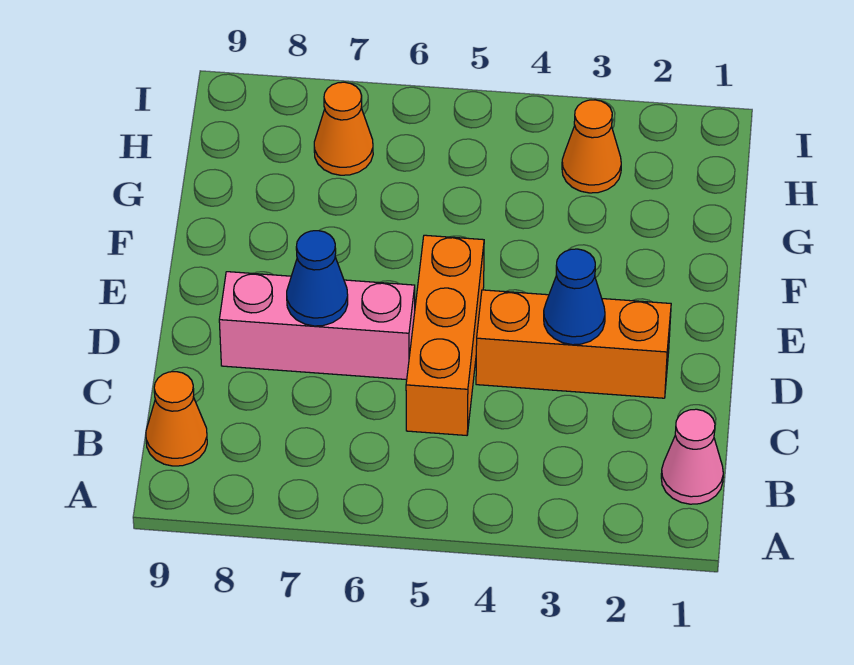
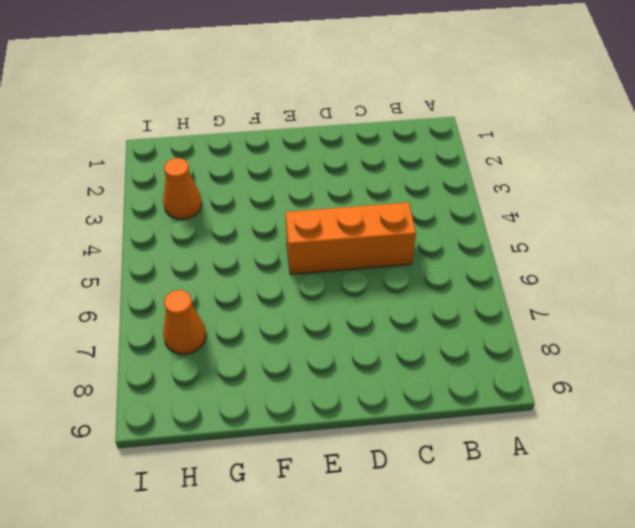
none -> pink cone B1 level 1
none -> orange cone B9 level 1

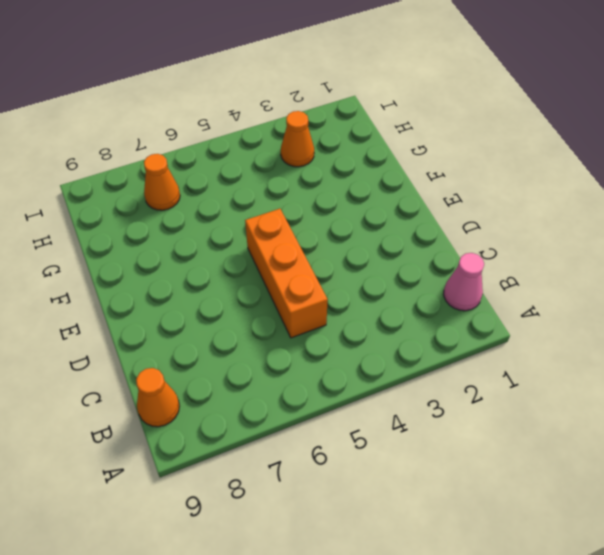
none -> orange brick D2:D4 level 1
none -> pink brick D6:D8 level 1

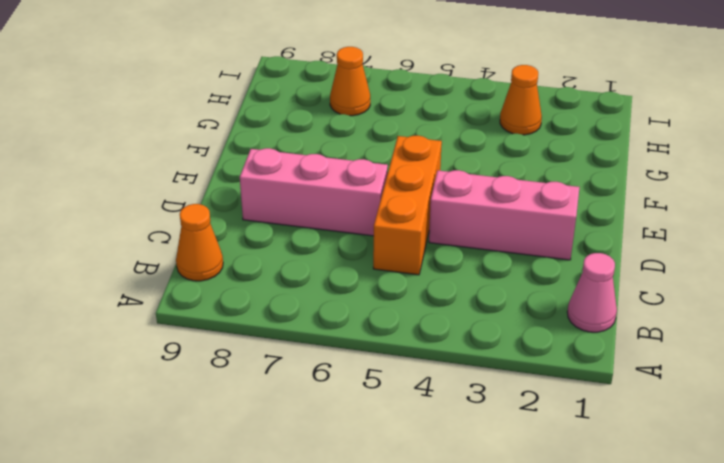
pink brick D2:D4 level 1 -> orange brick D2:D4 level 1
none -> blue cone D3 level 2
none -> blue cone D7 level 2

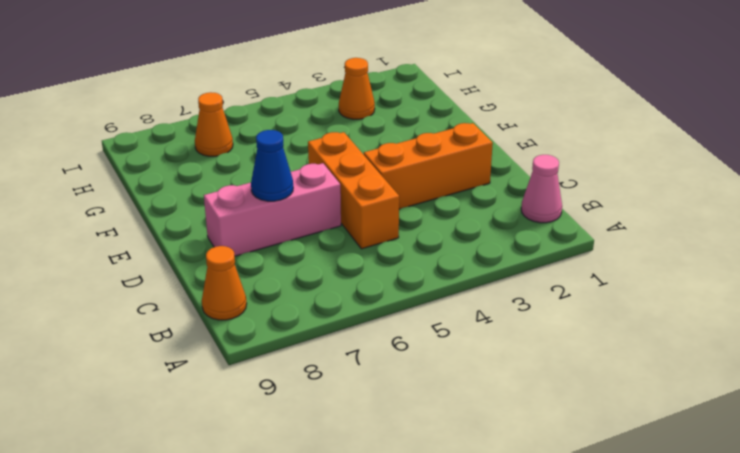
none -> blue cone D3 level 2

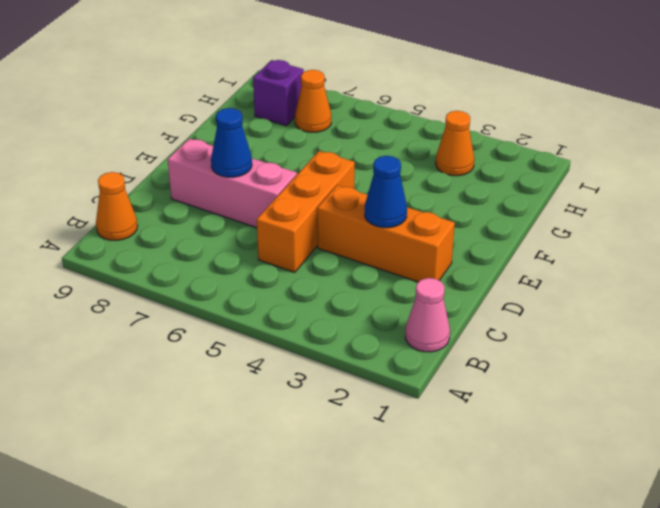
purple brick H8 level 1 -> none

